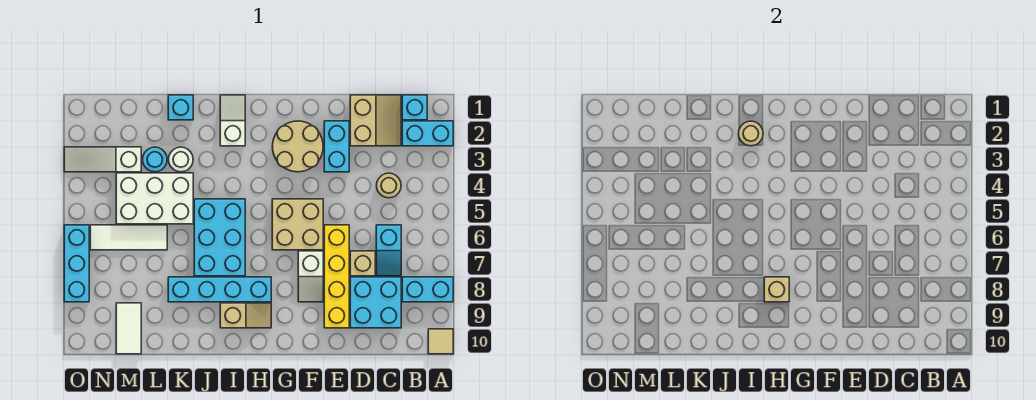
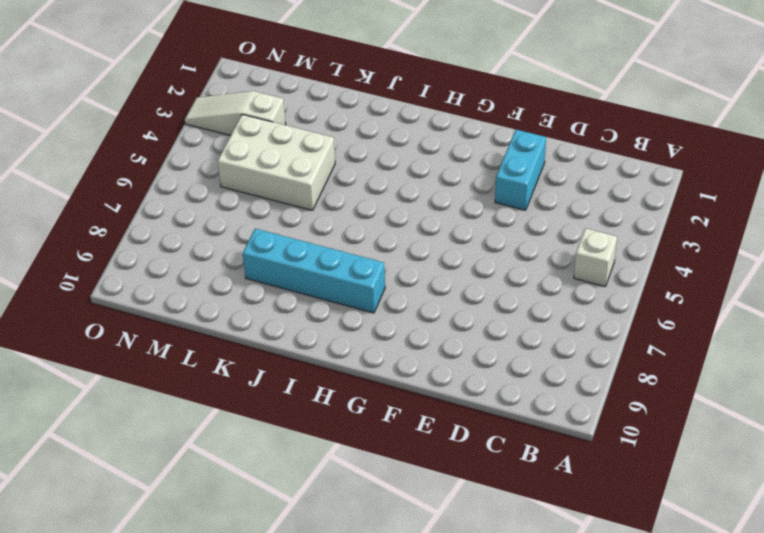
white brick B5 level 1 -> none
none -> cyan brick A2:B2 level 1
none -> cyan brick A8:B8 level 1
none -> tan tile A10 level 1

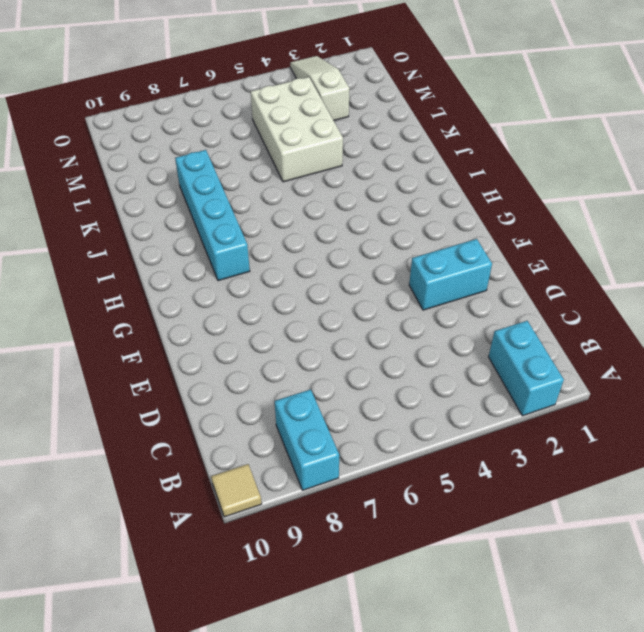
none -> cyan brick B1 level 1
none -> tan slope C1:D2 level 1 top D
none -> tan round brick C4 level 1

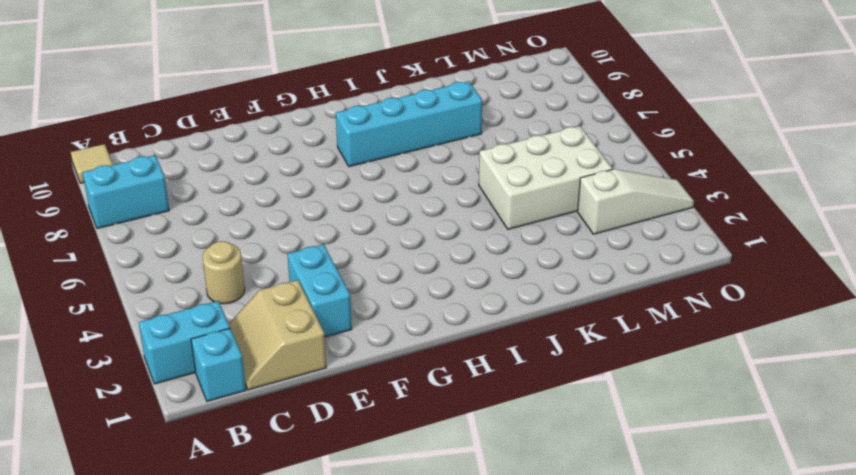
none -> cyan slope C6:C7 level 1 top 6
none -> cyan brick C8:D9 level 1
none -> tan brick D7 level 1

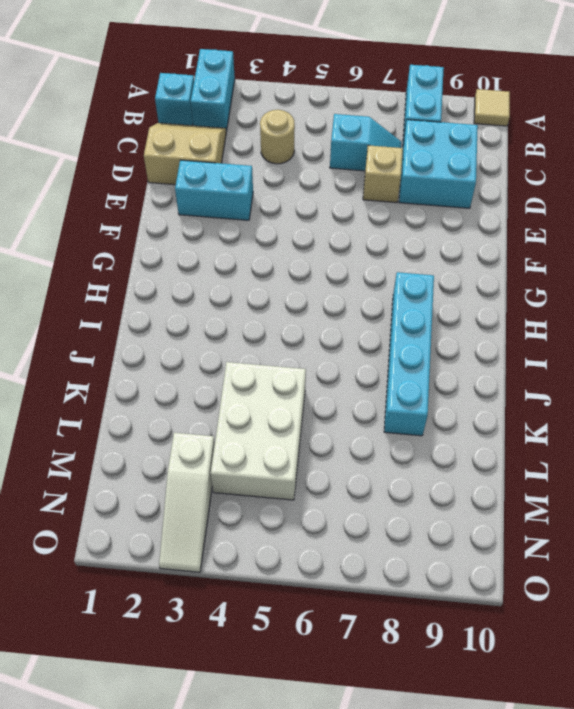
none -> yellow brick E6:E9 level 1
none -> tan round brick F2:G3 level 1
none -> tan brick F5:G6 level 1

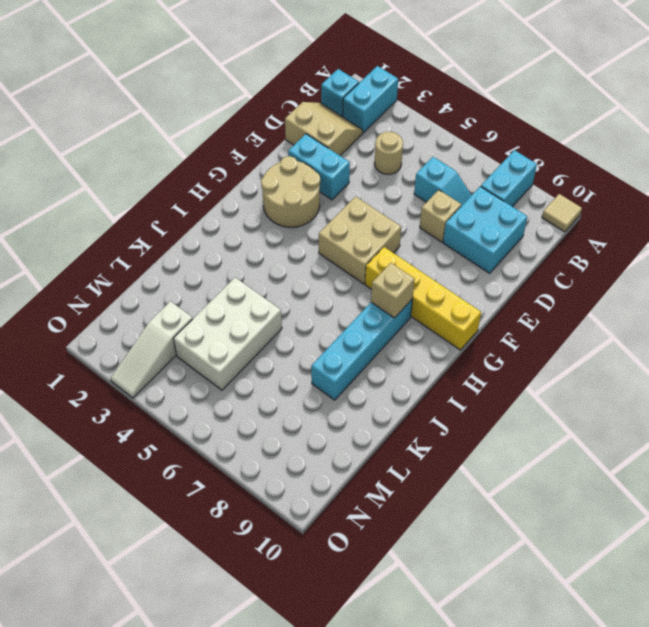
yellow brick G7:G10 level 1 -> yellow brick E6:E9 level 1
none -> white slope F7:F8 level 1 top 7
none -> tan slope H9:I9 level 1 top I
none -> white slope I1:I2 level 1 top 2

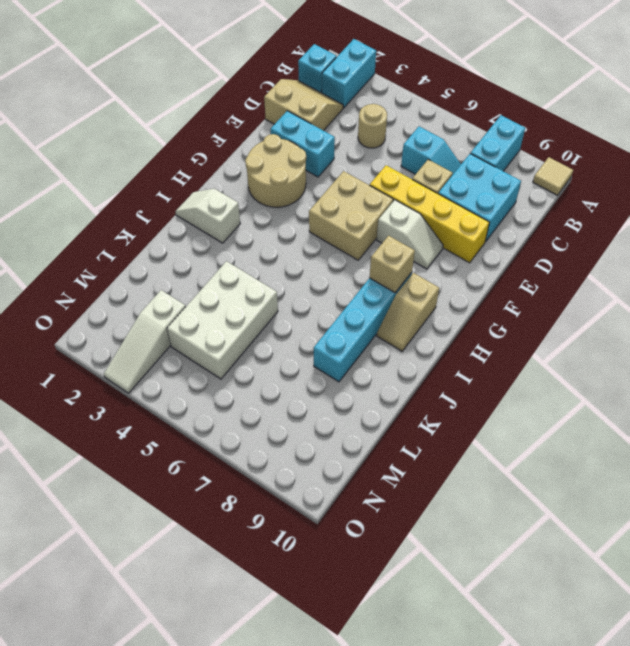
tan slope H9:I9 level 1 top H -> tan slope H9:I9 level 1 top I
none -> cyan brick I5:J7 level 1
none -> cyan brick K1 level 1
none -> white round brick K3 level 1

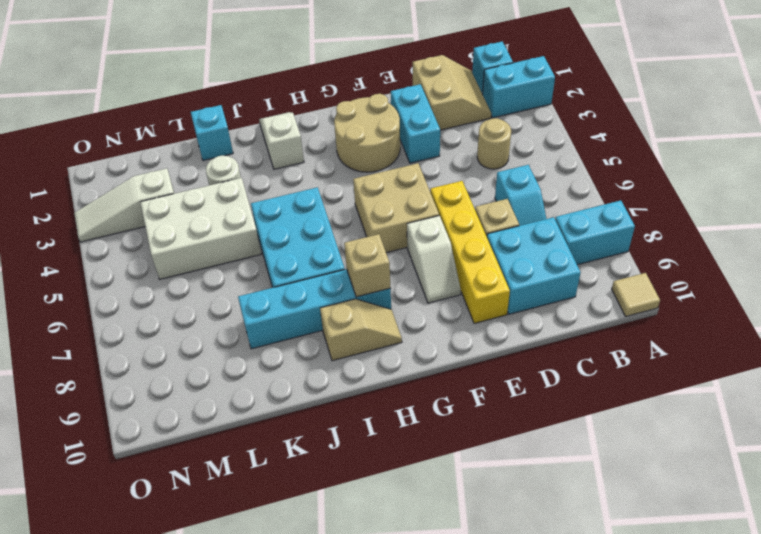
none -> cyan round brick L3 level 1
none -> white tile L6:N6 level 1
none -> white tile M9:M10 level 1

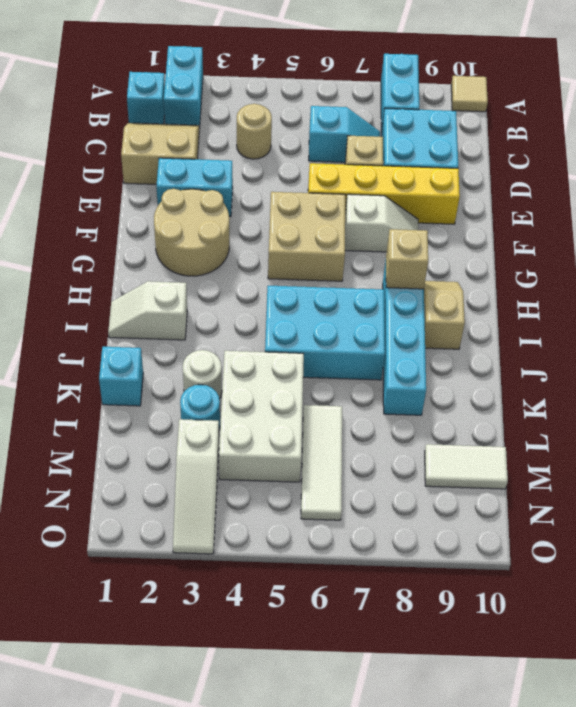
none -> cyan brick O6:O8 level 1
none -> tan round brick I2 level 2

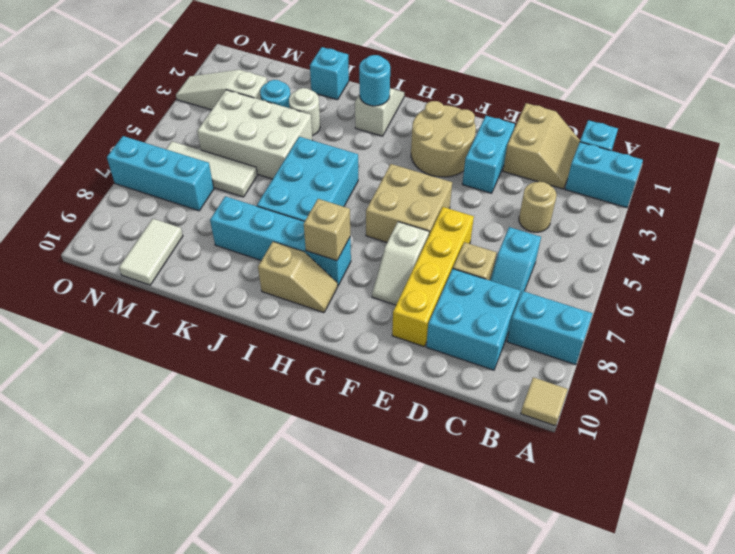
cyan round brick I2 level 2 -> tan round brick I2 level 2
cyan brick M7:O7 level 1 -> cyan brick O6:O8 level 1

